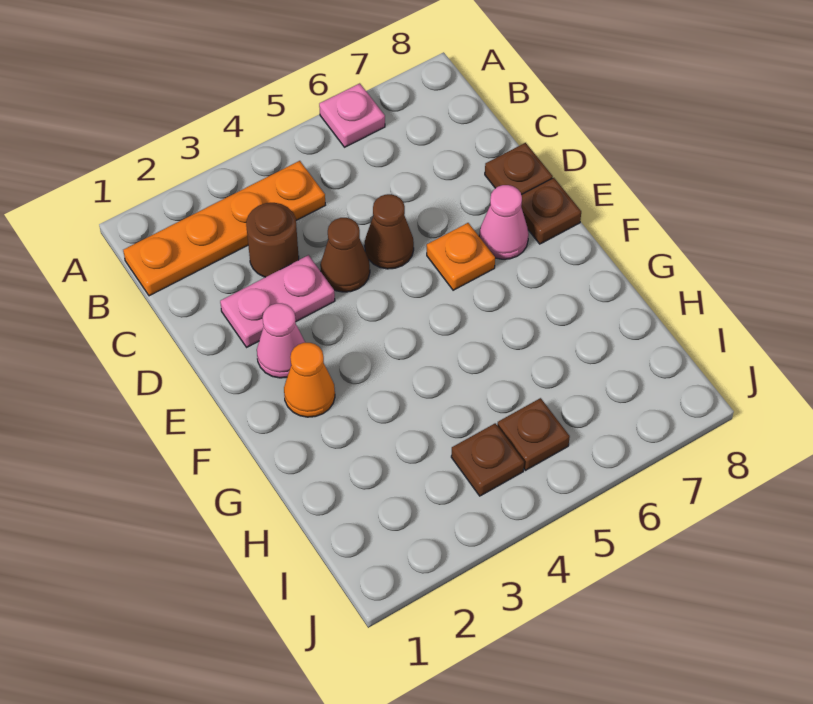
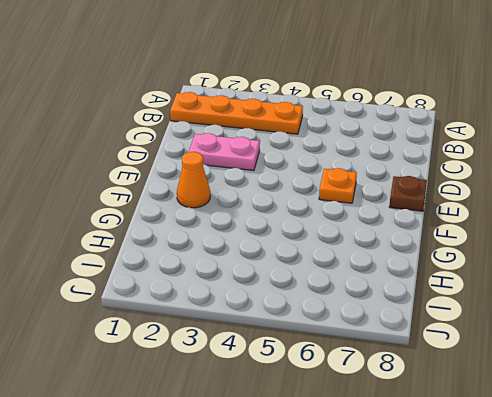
none -> pink plate A6 level 1
none -> brown round brick C3 level 1
none -> brown cone D4 level 1

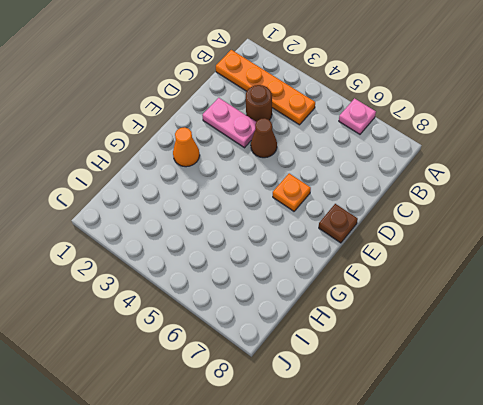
none -> brown cone D5 level 1
none -> brown plate D8 level 1
none -> pink cone E2 level 1

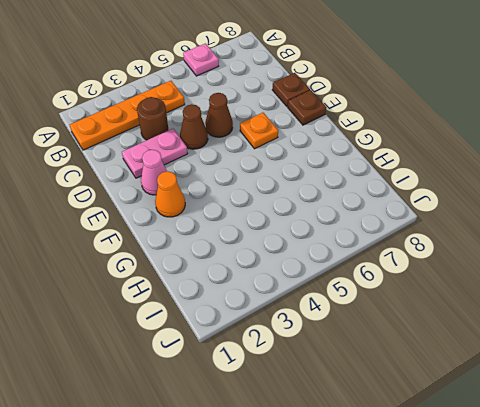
none -> pink cone E7 level 1
none -> brown plate I4 level 1
none -> brown plate I5 level 1

